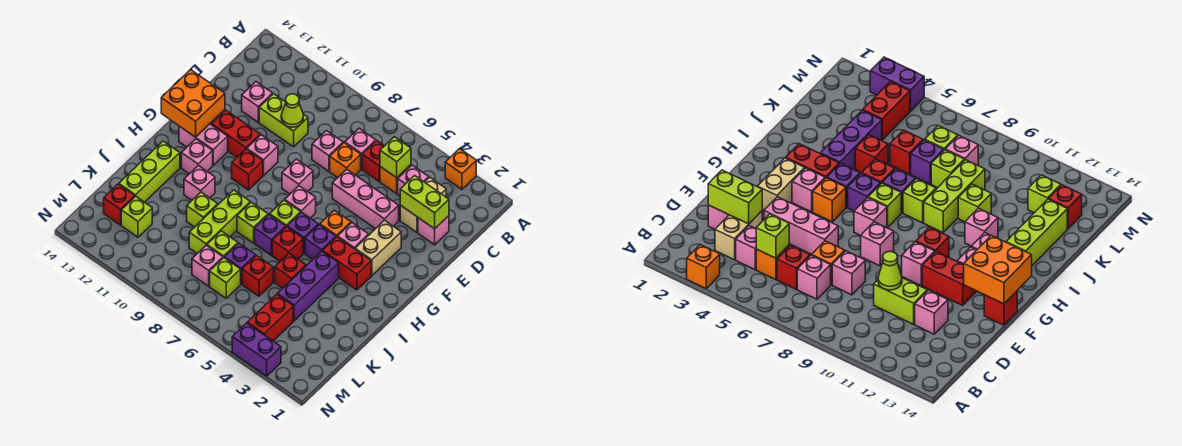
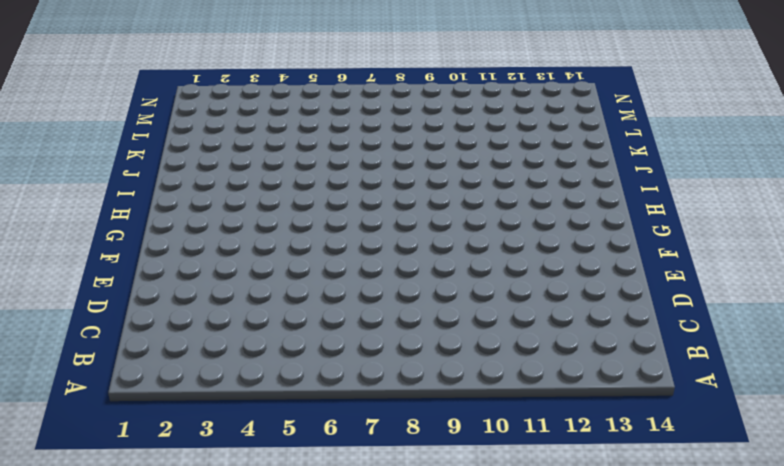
none -> orange brick A3 level 1
none -> tan brick C3:D3 level 1
none -> pink brick C4 level 1
none -> orange brick C5 level 1

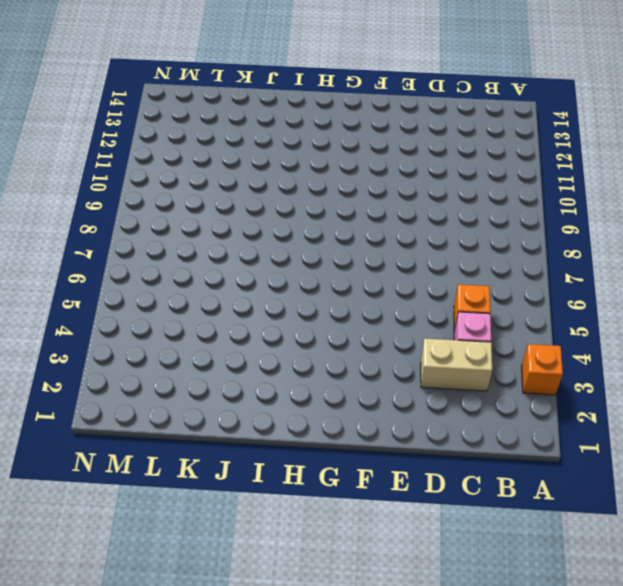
none -> red brick C6 level 1
none -> pink brick C7 level 1
none -> pink brick D2 level 1
none -> orange brick D7 level 1

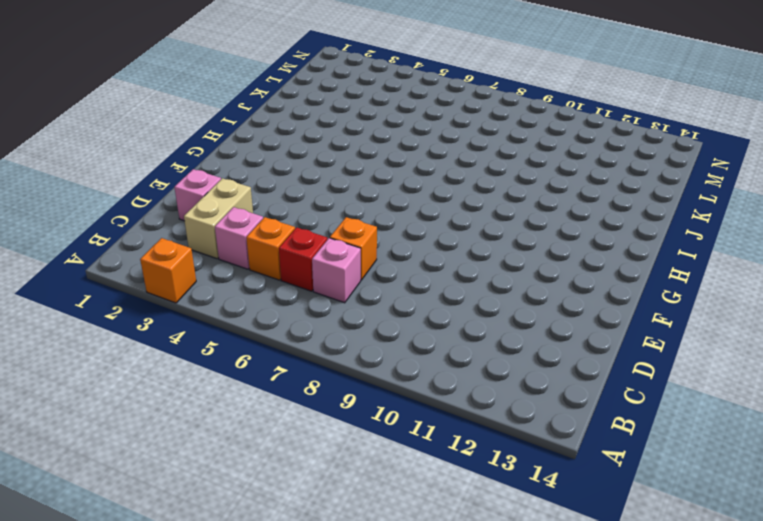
none -> pink brick D8 level 1
none -> lime brick D10:D11 level 1
none -> pink brick D12 level 1
none -> pink brick E4:E6 level 1

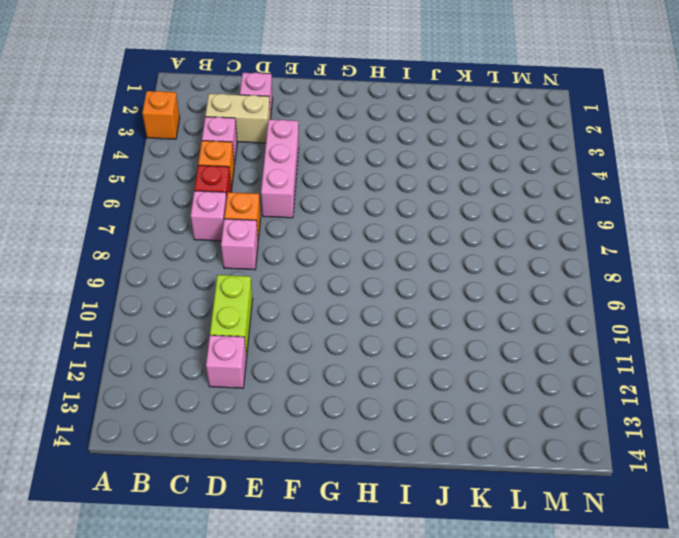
none -> tan brick F3:G3 level 1
none -> pink brick F8 level 1
none -> pink brick F10 level 1
none -> red brick F11:F12 level 1

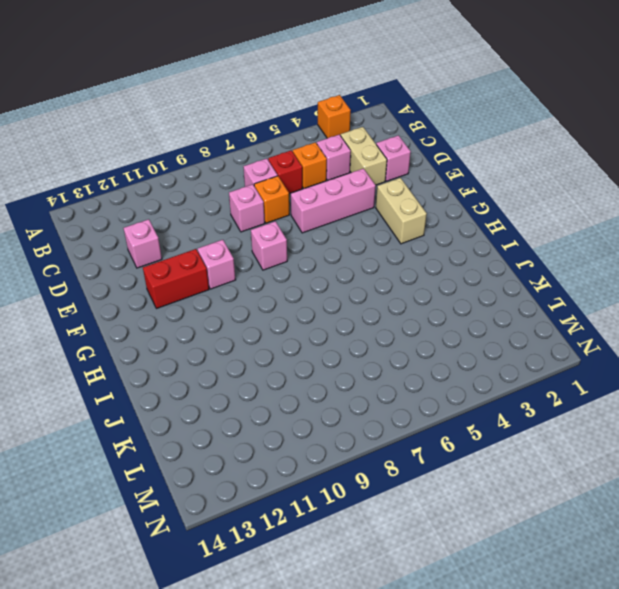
none -> lime brick D10:D11 level 1
none -> red brick F14 level 1
none -> pink brick G4 level 1
none -> orange brick G5 level 1

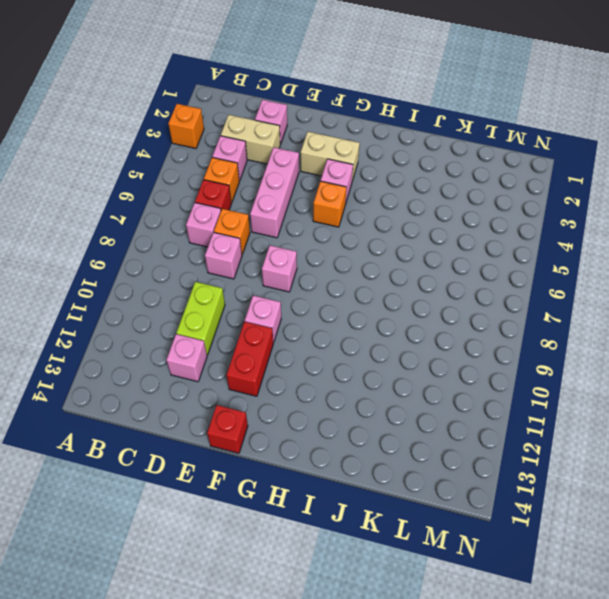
none -> pink brick G7 level 1
none -> red brick G10 level 1
none -> pink brick G12:G13 level 1
none -> red brick H3:H4 level 1

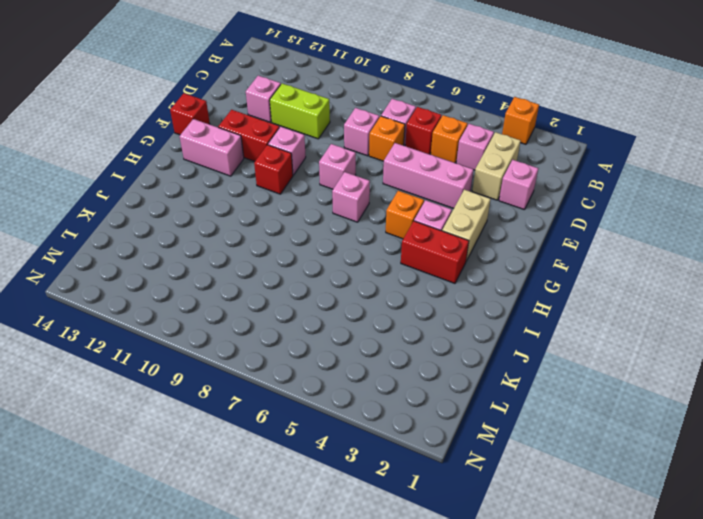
none -> purple brick H5 level 1
none -> purple brick H6 level 1
none -> lime brick H7 level 1
none -> pink brick H12 level 1

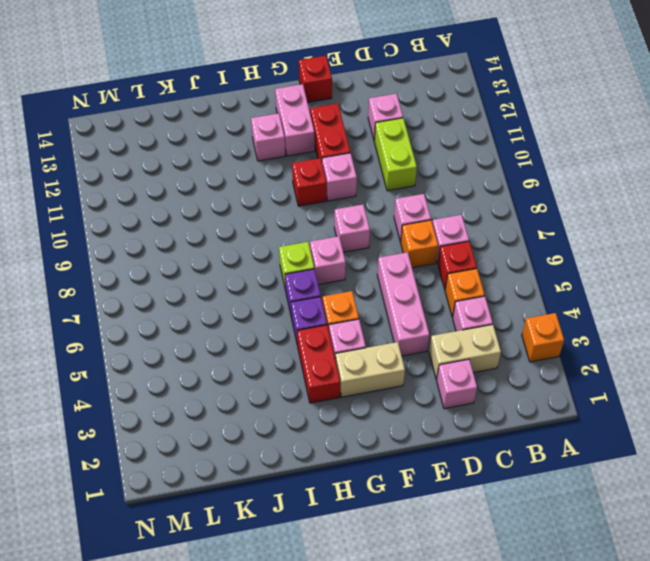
none -> purple brick I4:K4 level 1
none -> red brick I6 level 1
none -> purple brick I7 level 1
none -> lime brick I8 level 1

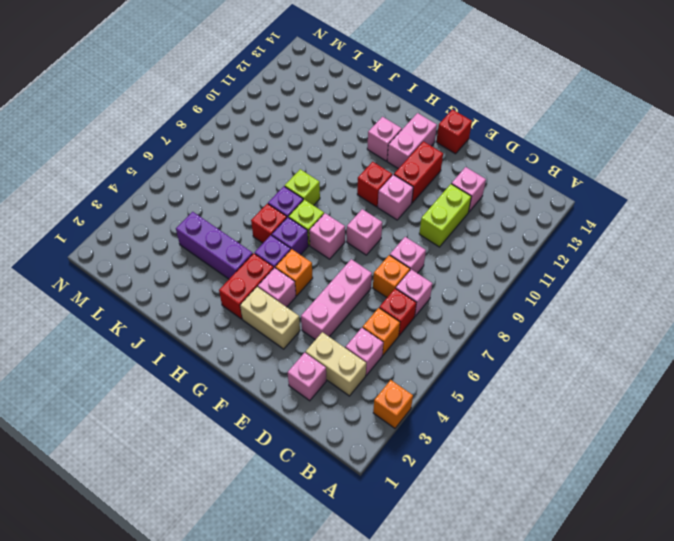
none -> lime brick I9:K9 level 1
none -> pink brick I11 level 1
none -> lime brick I13:K13 level 1
none -> red brick J5 level 1

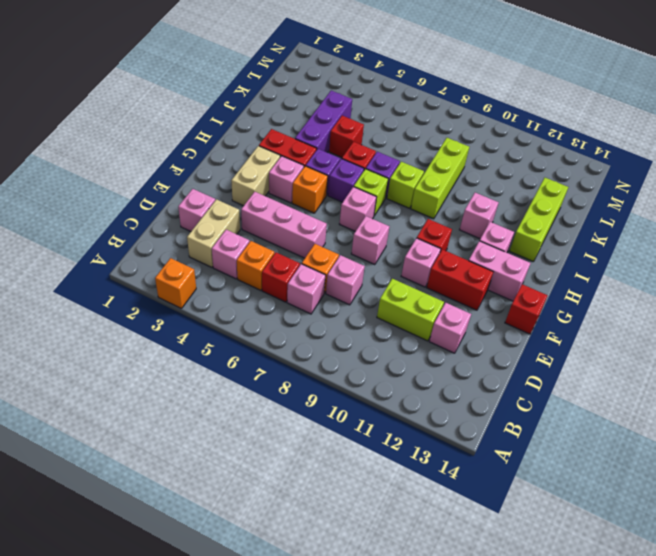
none -> lime brick J10 level 1
none -> red brick K6 level 1
none -> purple brick K7 level 1
none -> lime brick K8 level 1

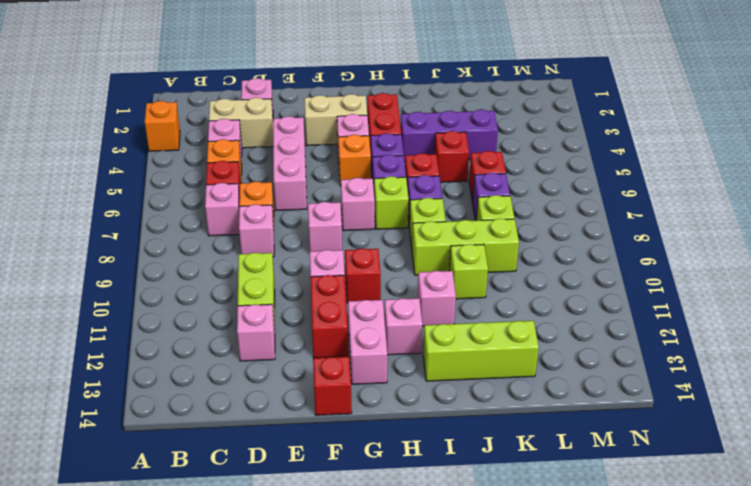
none -> red brick L4:M4 level 1
none -> lime brick L7 level 1
none -> pink brick L8 level 1
none -> lime brick L12 level 1

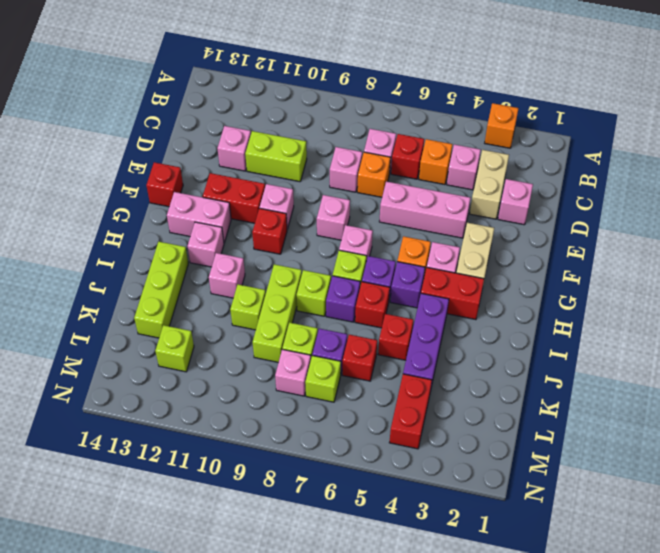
none -> red brick L13 level 1
none -> purple brick N3:N4 level 1
none -> lime brick C5 level 2
none -> lime brick D2:D3 level 2

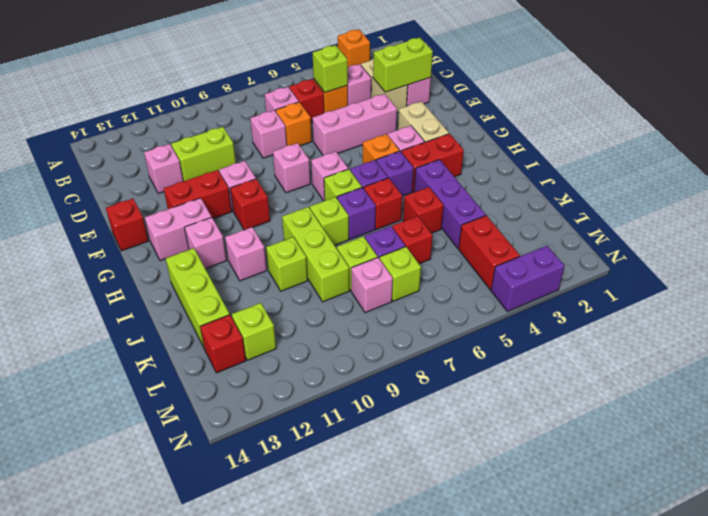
none -> lime cone D10 level 2
none -> orange brick F13:G14 level 2

